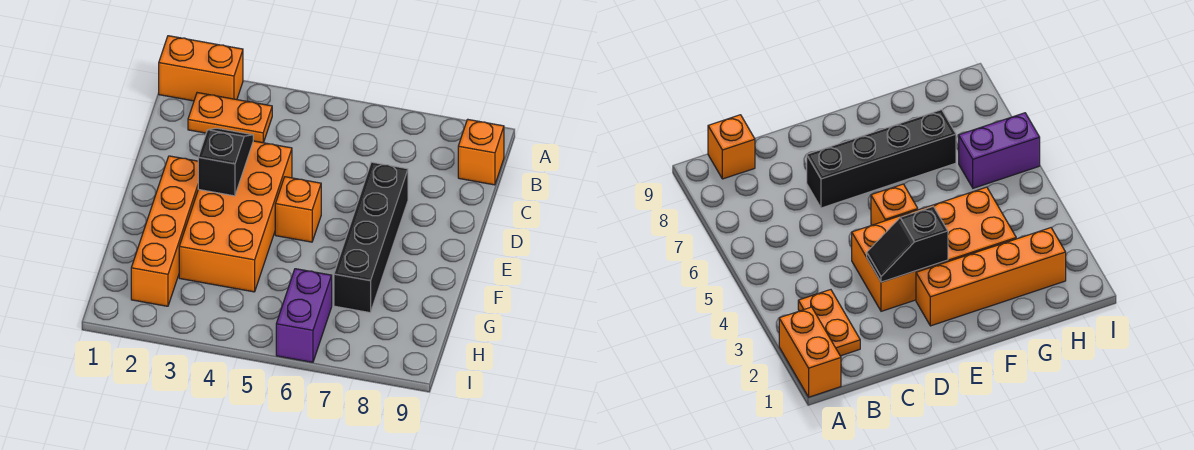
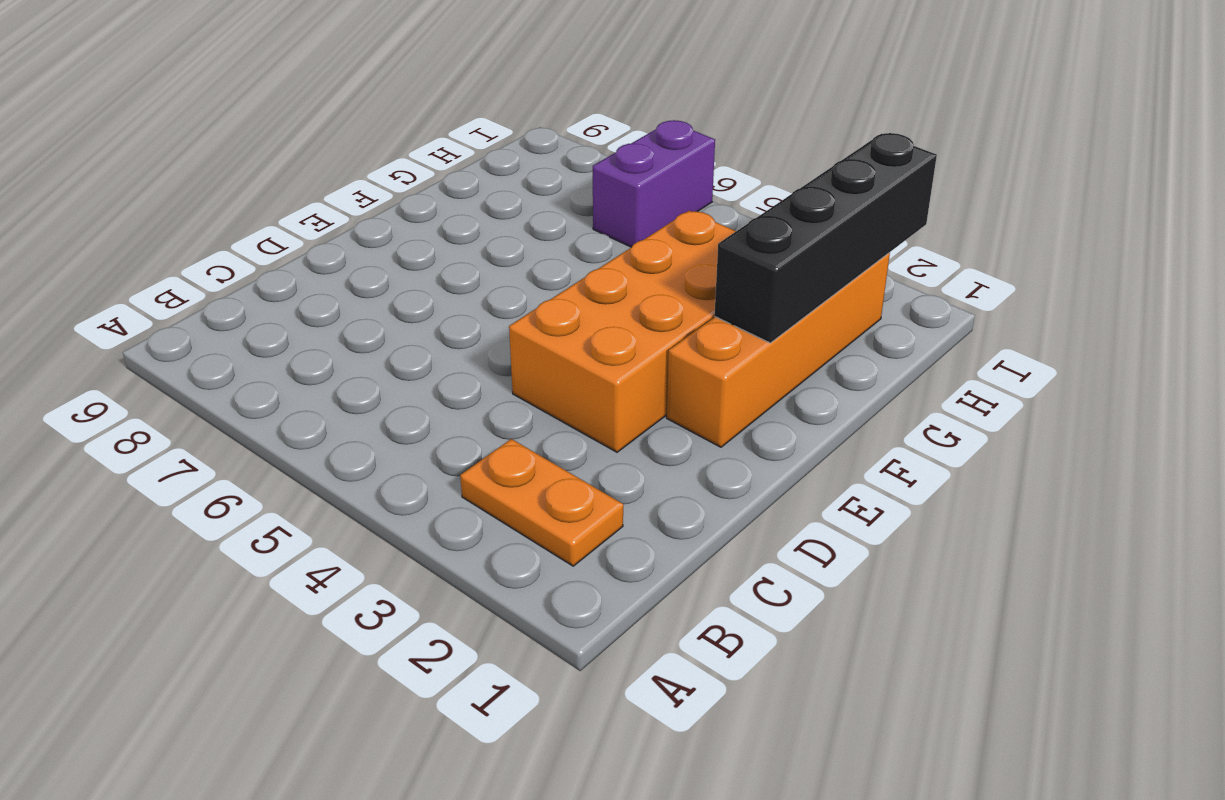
black brick F2:I2 level 2 -> black brick D7:G7 level 1
none -> orange brick A1:A2 level 1
none -> orange brick B9 level 1

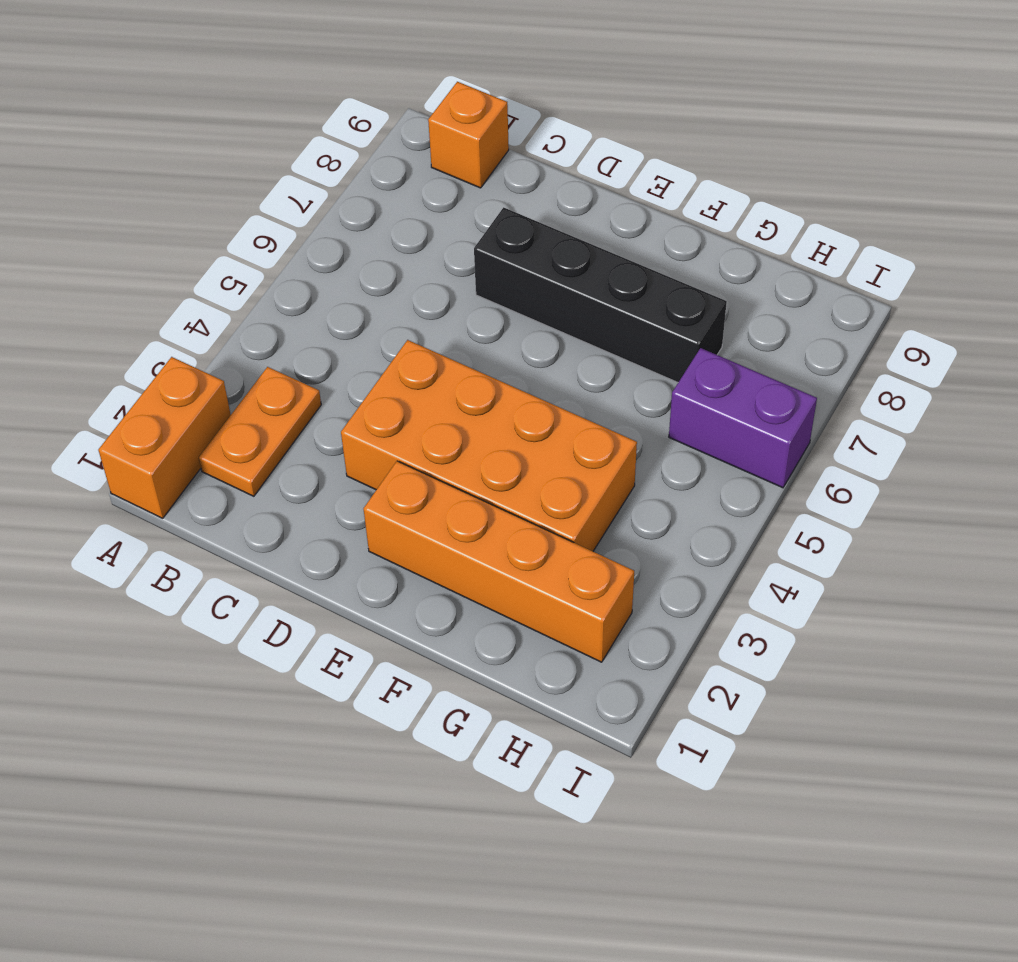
none -> orange brick E5 level 1
none -> black slope D3:E3 level 2 top E

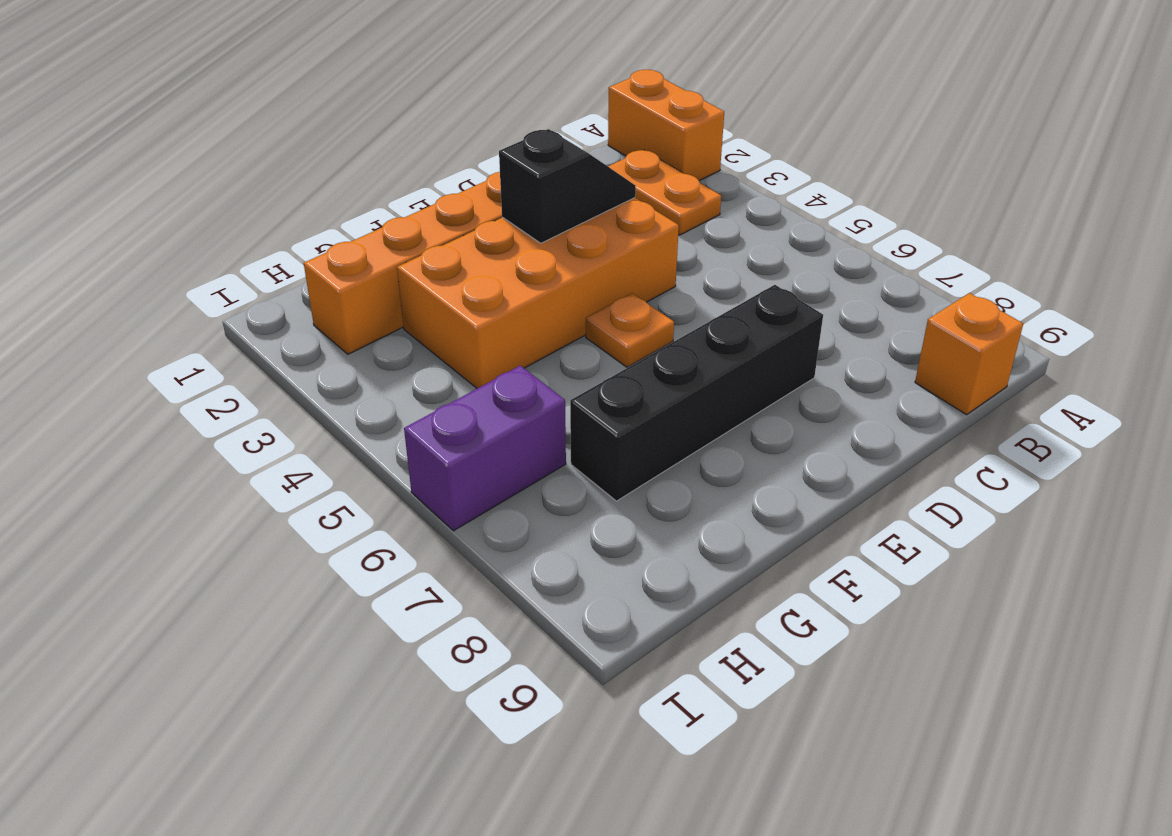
orange plate E5 level 1 -> orange brick E5 level 1

